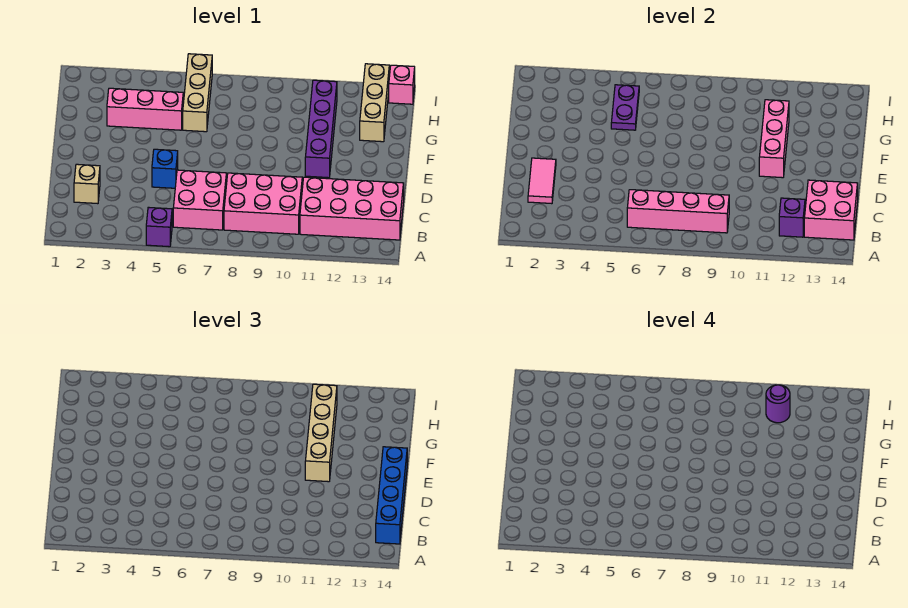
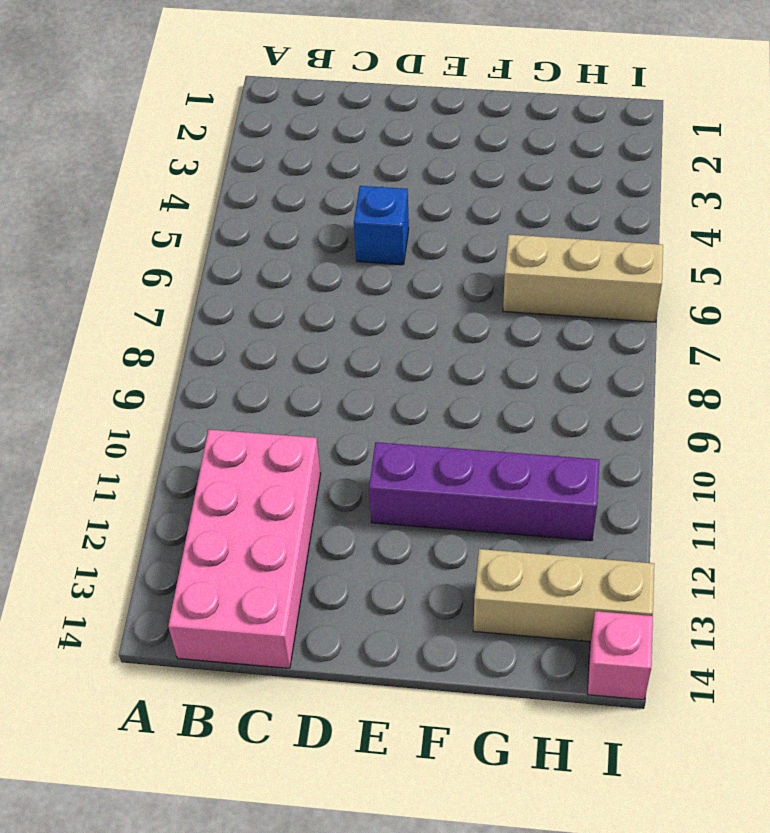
none -> purple brick A5 level 1
none -> pink brick B6:C7 level 1
none -> pink brick B8:C10 level 1

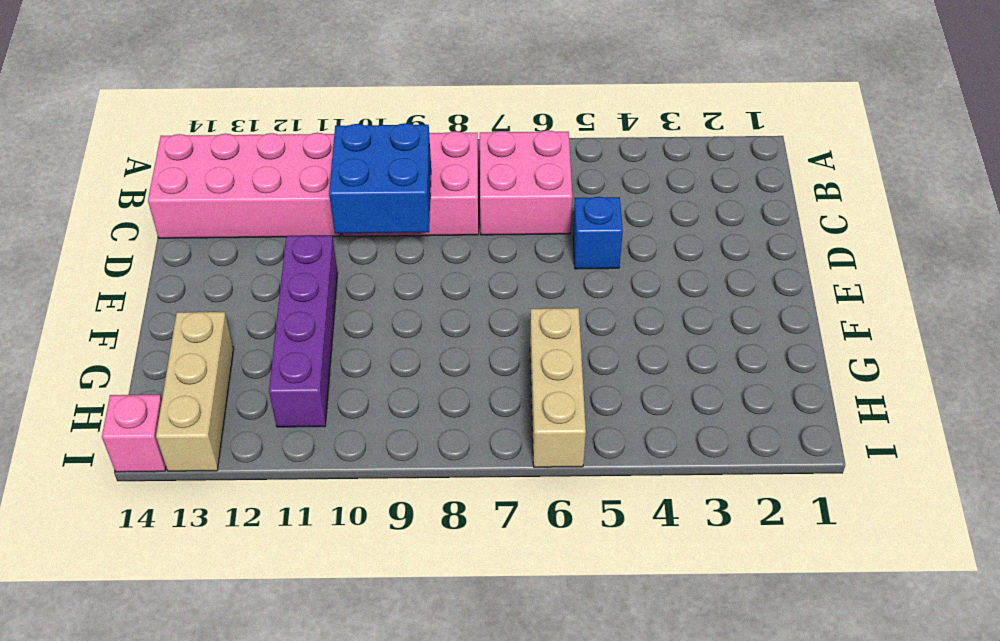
blue brick C9:D10 level 2 -> none
none -> purple brick A5 level 1
none -> tan brick C2 level 1
none -> pink brick G3:G5 level 1

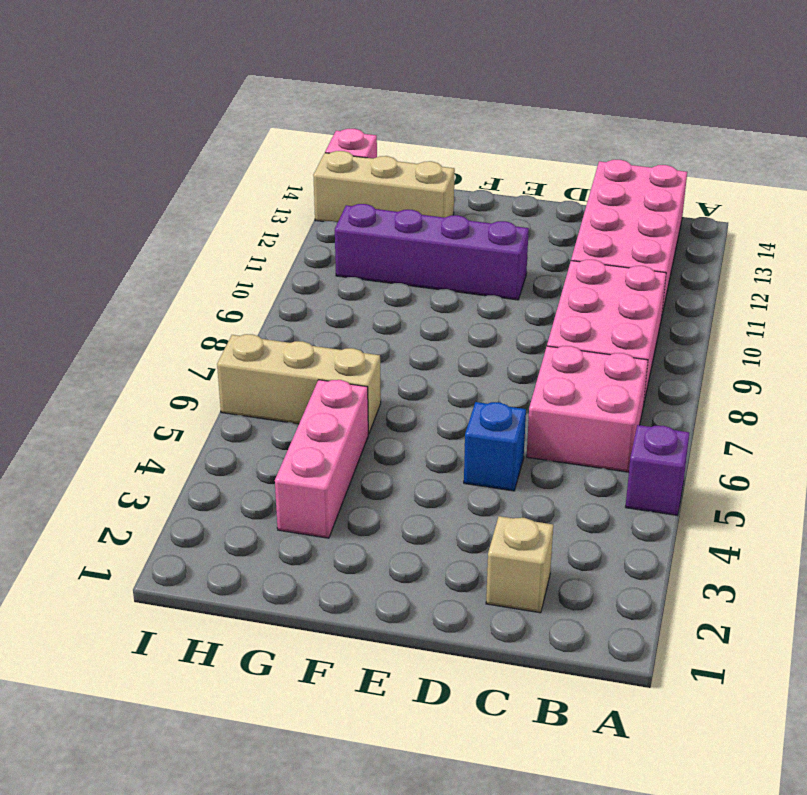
none -> pink brick B6:B9 level 2
none -> purple brick B12 level 2
none -> pink brick B13:C14 level 2

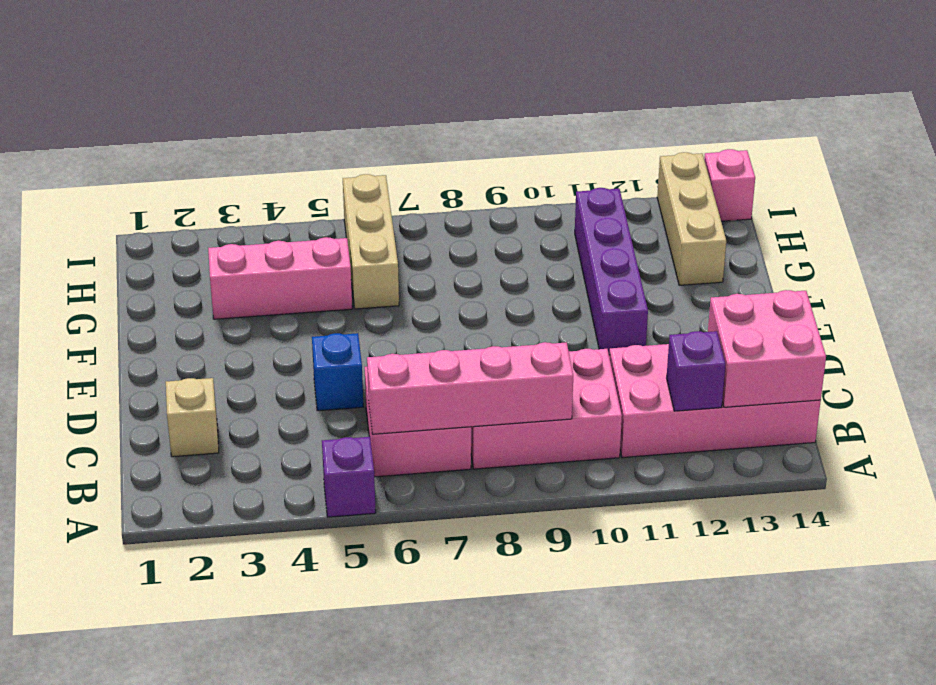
none -> pink tile C2:D2 level 2
none -> pink brick E11:G11 level 2
none -> purple plate G5:H5 level 2

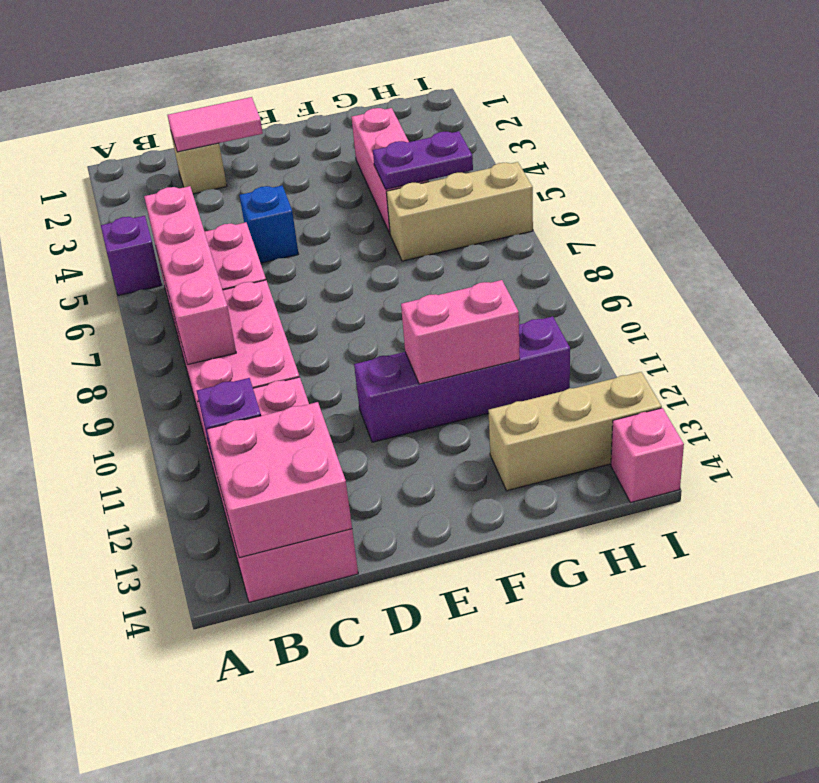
pink brick F11:G11 level 2 -> pink brick E11:G11 level 2
none -> blue brick B14:E14 level 3
none -> tan brick E11:H11 level 3
none -> purple round brick H11 level 4

